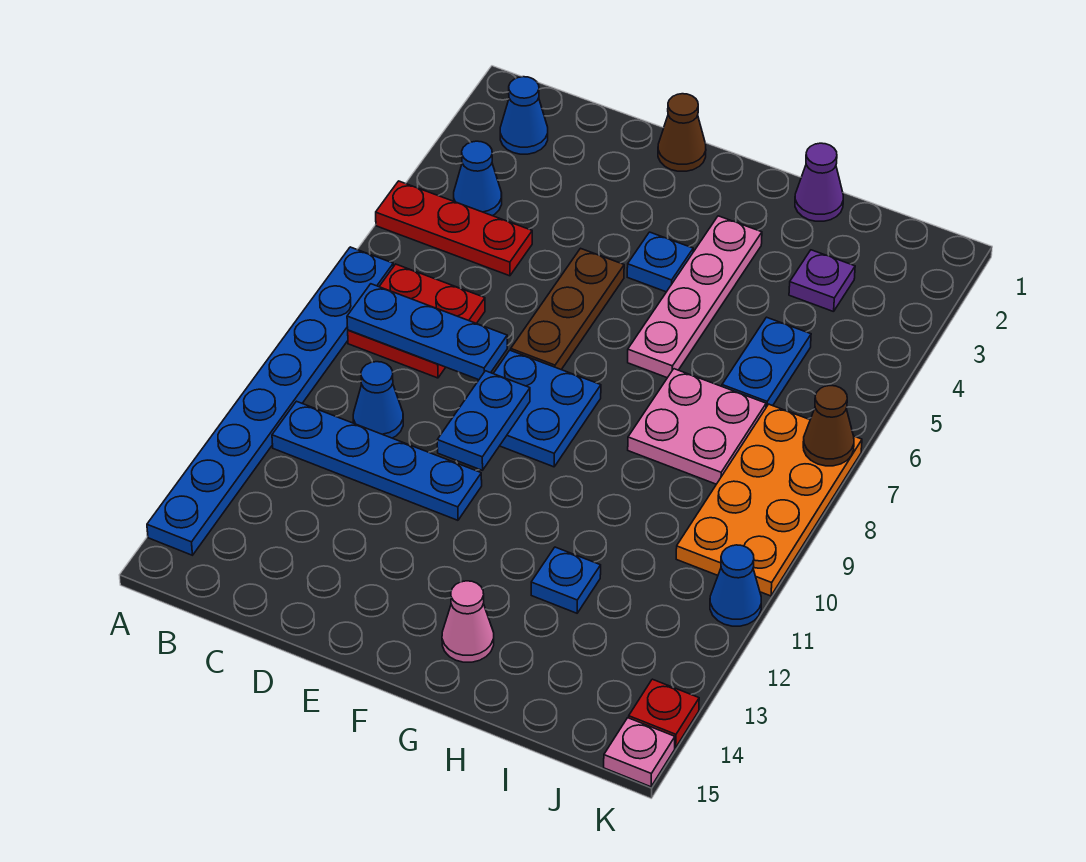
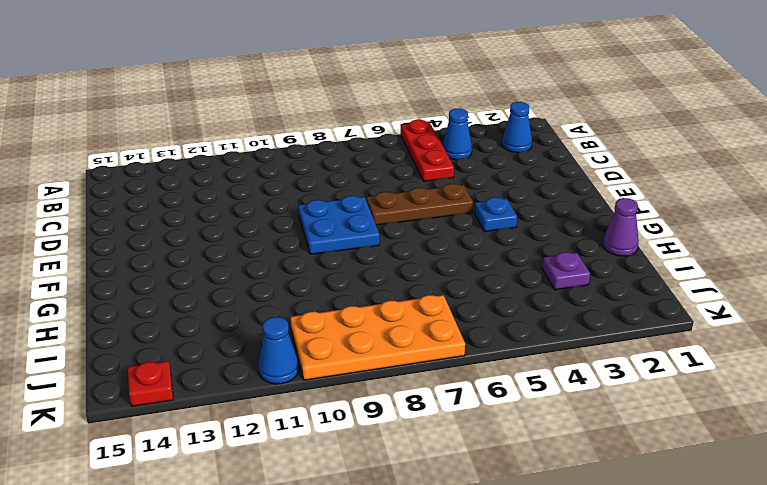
none -> blue plate A7:A14 level 1
none -> red plate B7:C8 level 1
none -> blue plate B11:E11 level 1

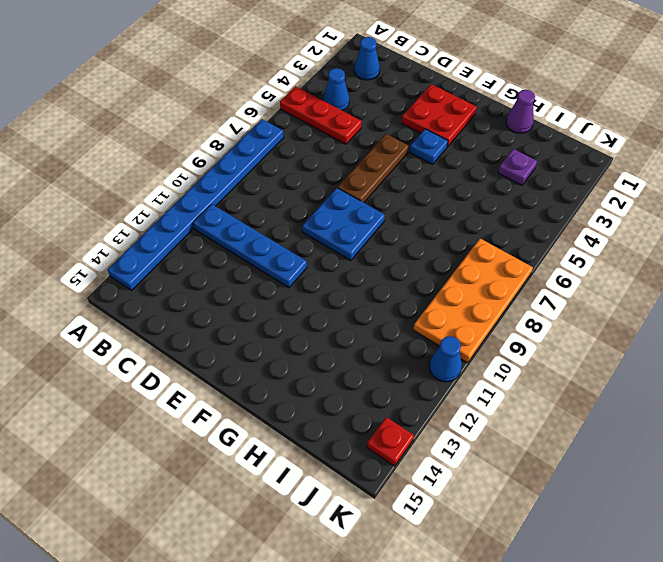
red plate E2:F3 level 1 -> red plate B7:C8 level 1
none -> blue cone C10 level 1
none -> brown cone E1 level 1
none -> pink plate G3:G6 level 1

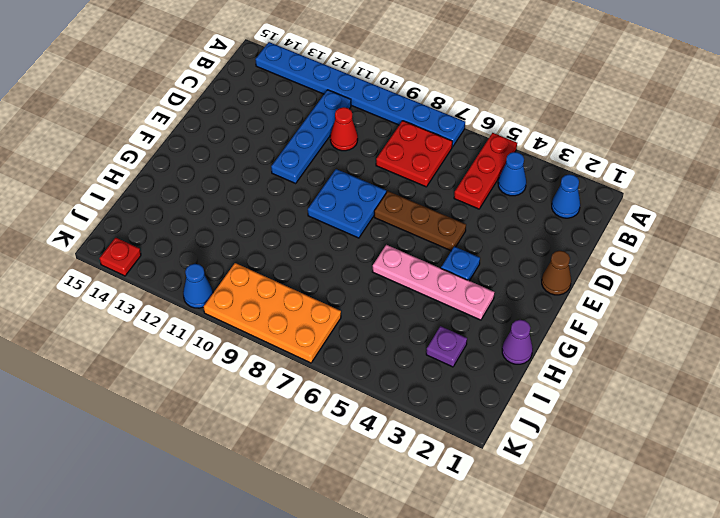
red cone C10 level 1 -> blue cone C10 level 1
none -> pink cone G14 level 1
none -> pink plate H7:I8 level 1
none -> blue plate H12 level 1

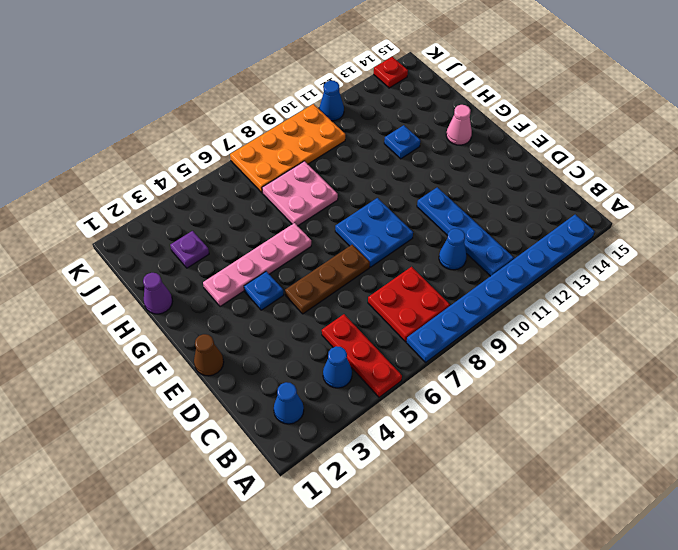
none -> blue plate I5:I6 level 1
none -> pink plate K15 level 1
none -> blue plate B8:D8 level 2

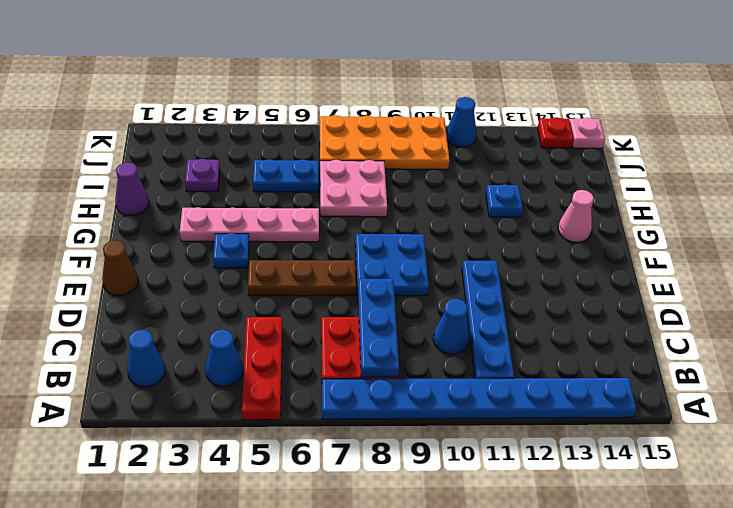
none -> blue plate E9:E10 level 2
none -> brown cone K7 level 2

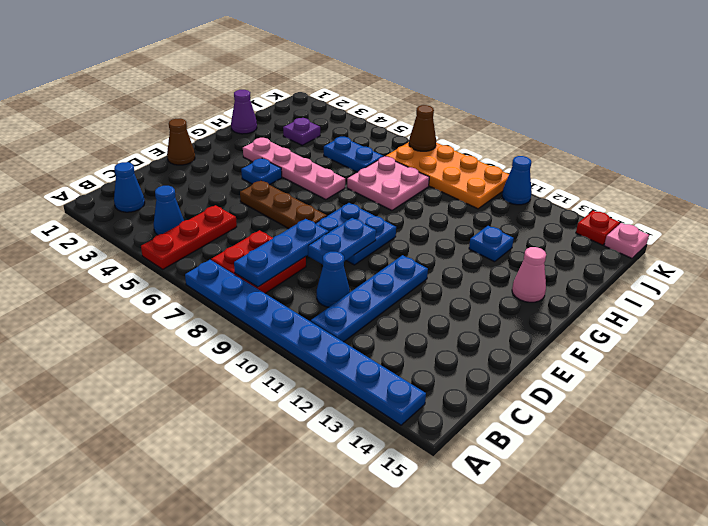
blue plate D9:E9 level 2 -> blue plate E9:E10 level 2

